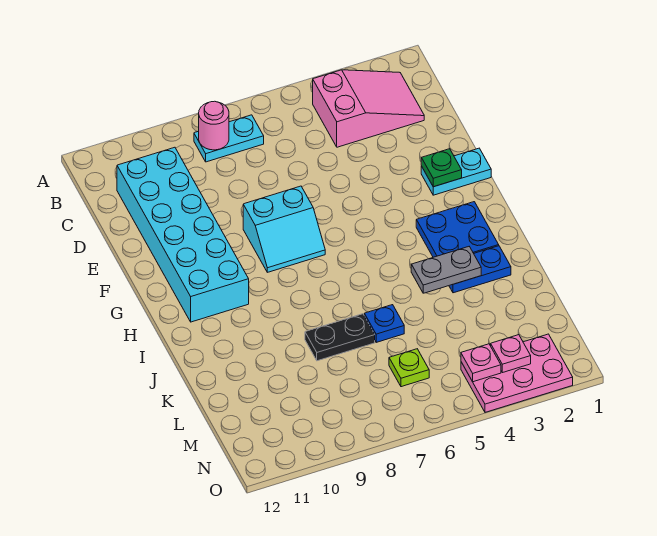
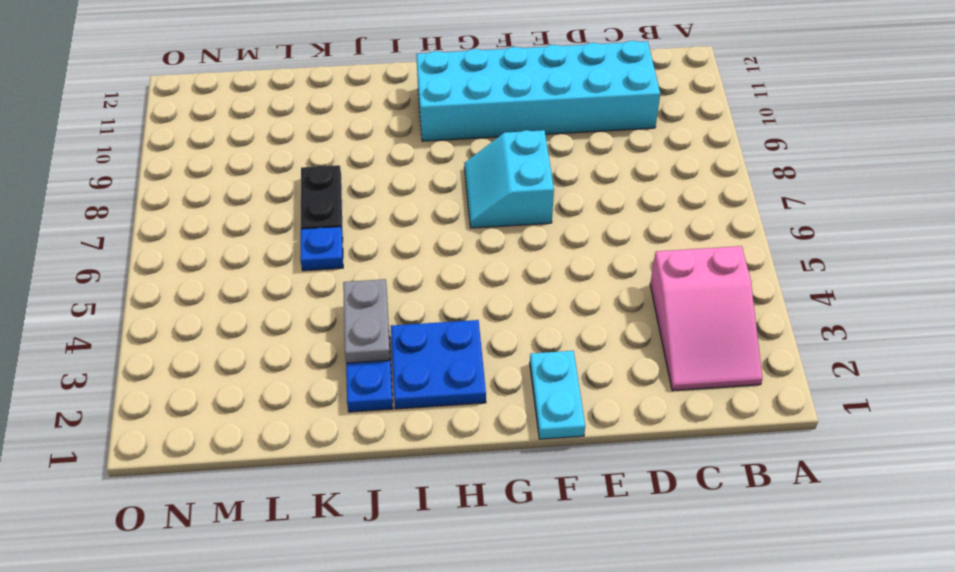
none -> cyan plate B7:B8 level 1
none -> lime plate M6 level 1
none -> pink plate N2:O4 level 1

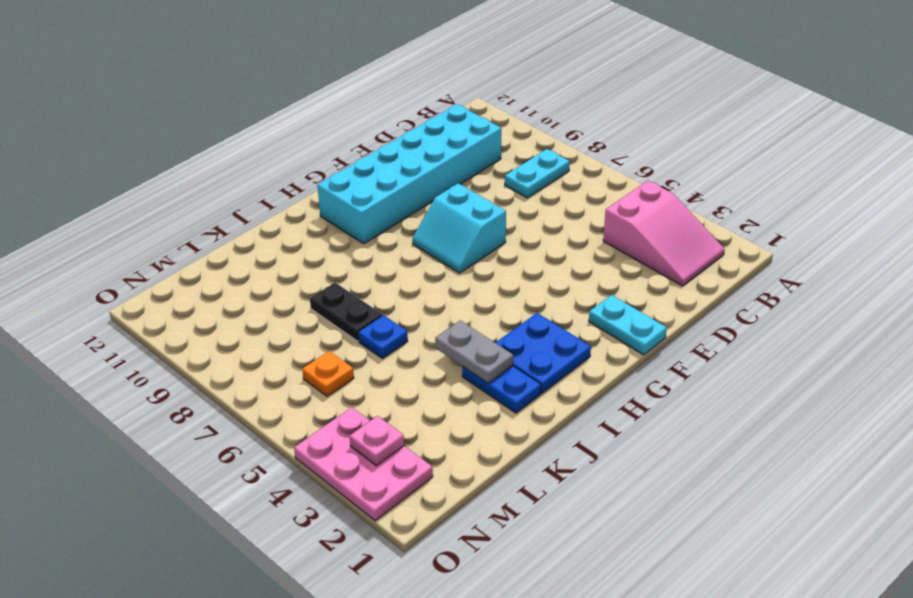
cyan plate B8:C8 level 1 -> cyan plate B7:B8 level 1
orange plate M6 level 1 -> lime plate M6 level 1
none -> pink round brick B8 level 2
none -> green plate F2 level 2
none -> pink plate N4 level 2

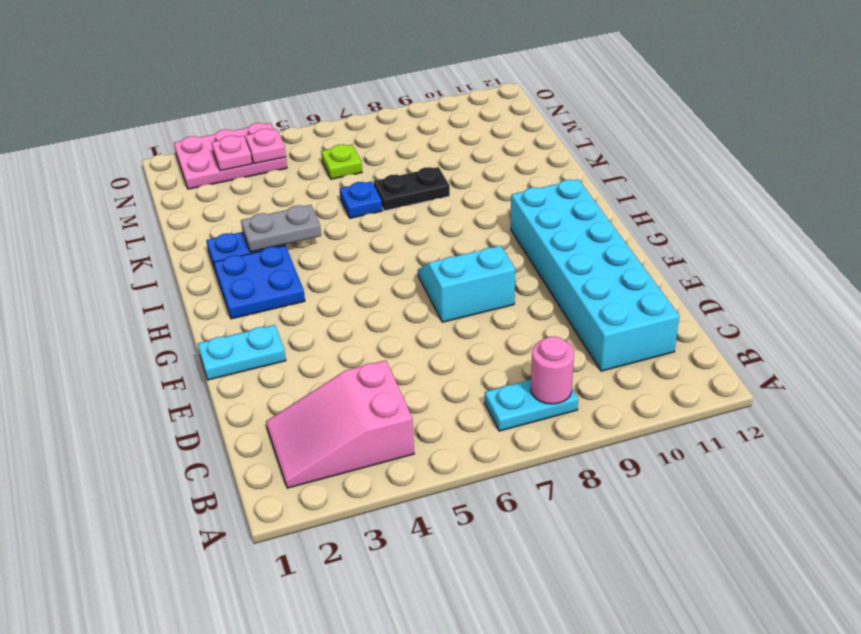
none -> green plate F2 level 2

